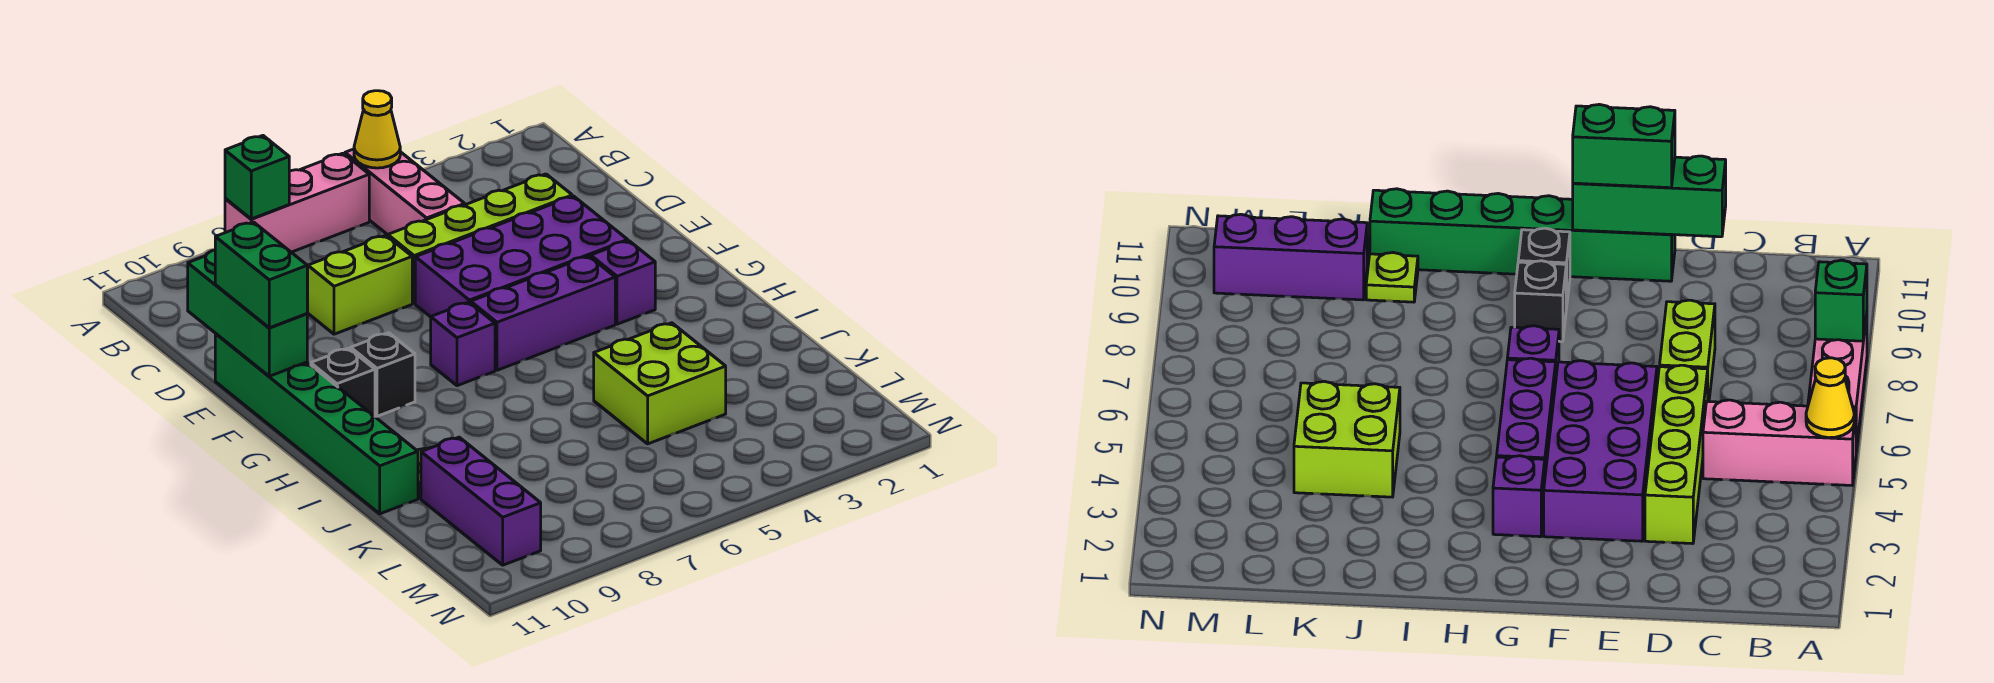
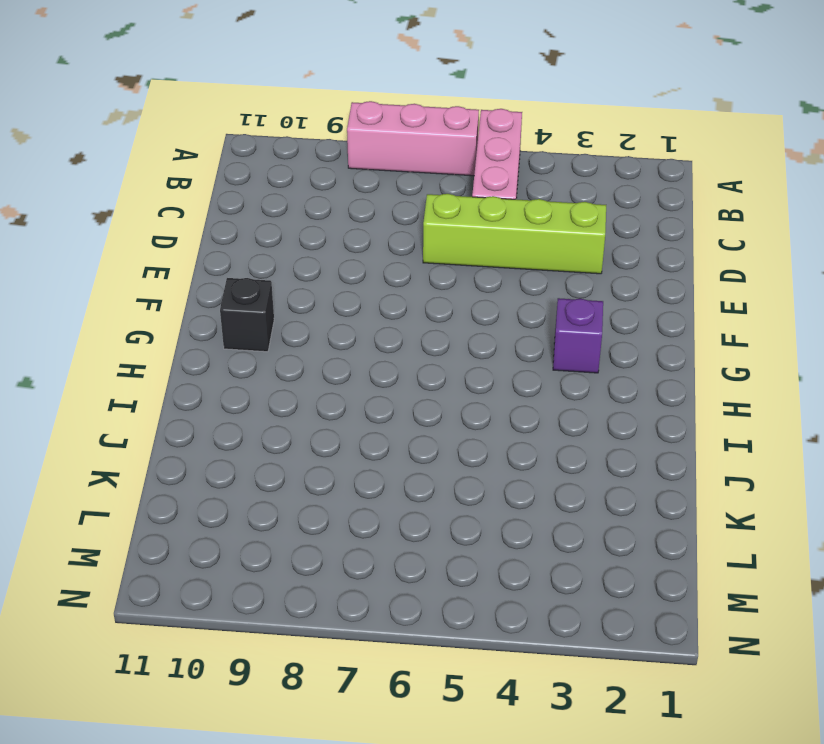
none -> lime brick D7:D8 level 1
none -> purple brick E3:F6 level 1
none -> green brick E11:J11 level 1

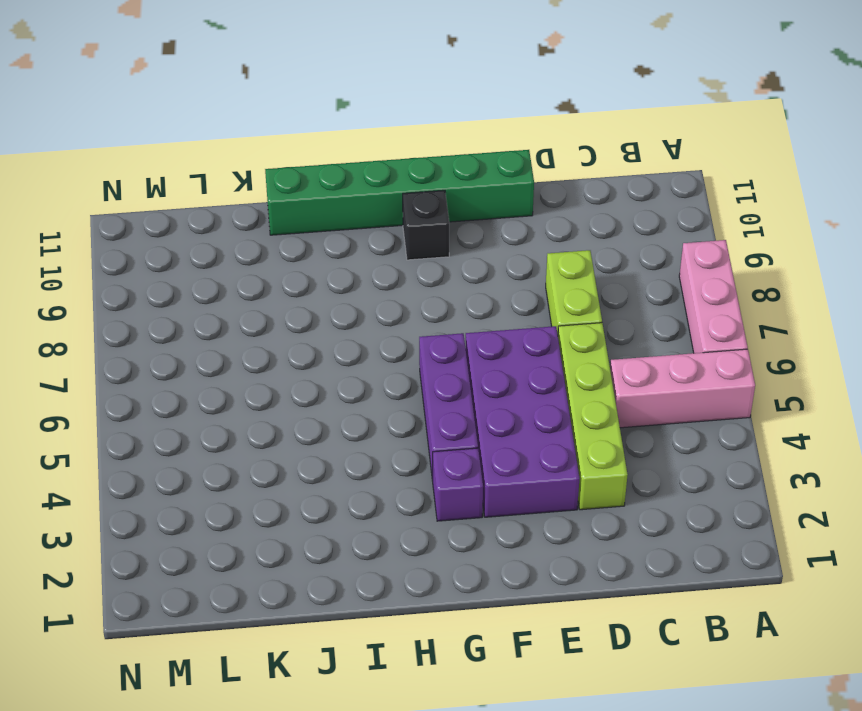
none -> purple brick G7 level 1
none -> black brick G9 level 1
none -> lime brick J4:K5 level 1

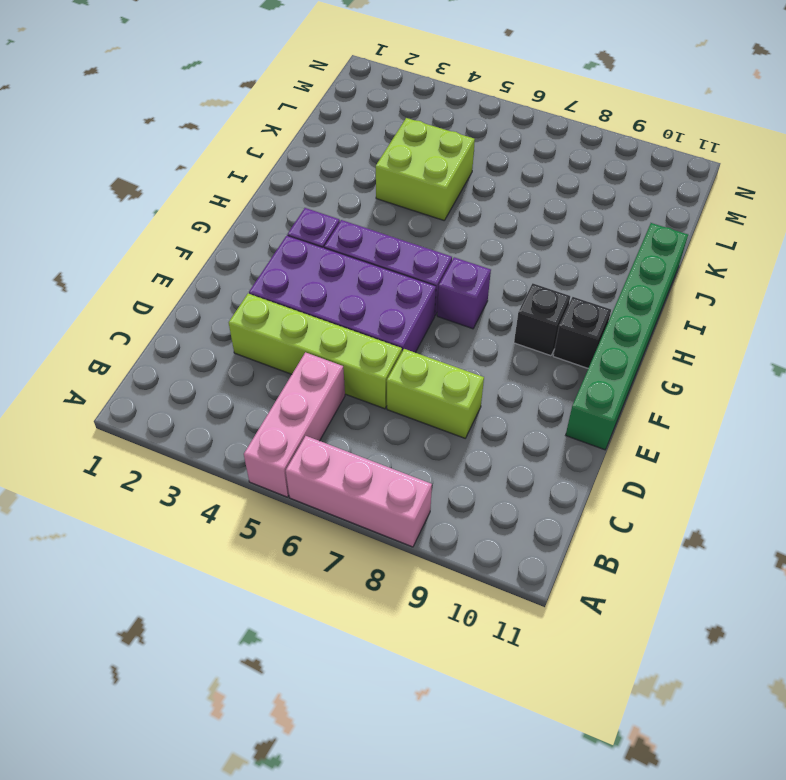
none -> lime plate J10 level 1
none -> purple brick K10:M10 level 1
none -> yellow cone A5 level 2

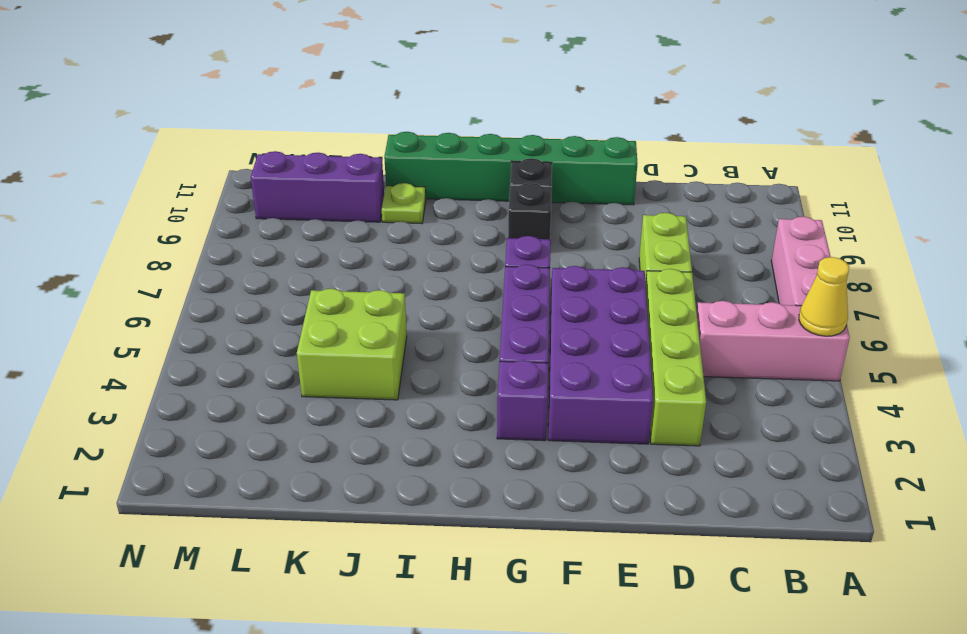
none -> green brick A8 level 2
none -> green brick D11:F11 level 2
none -> green brick E11:F11 level 3

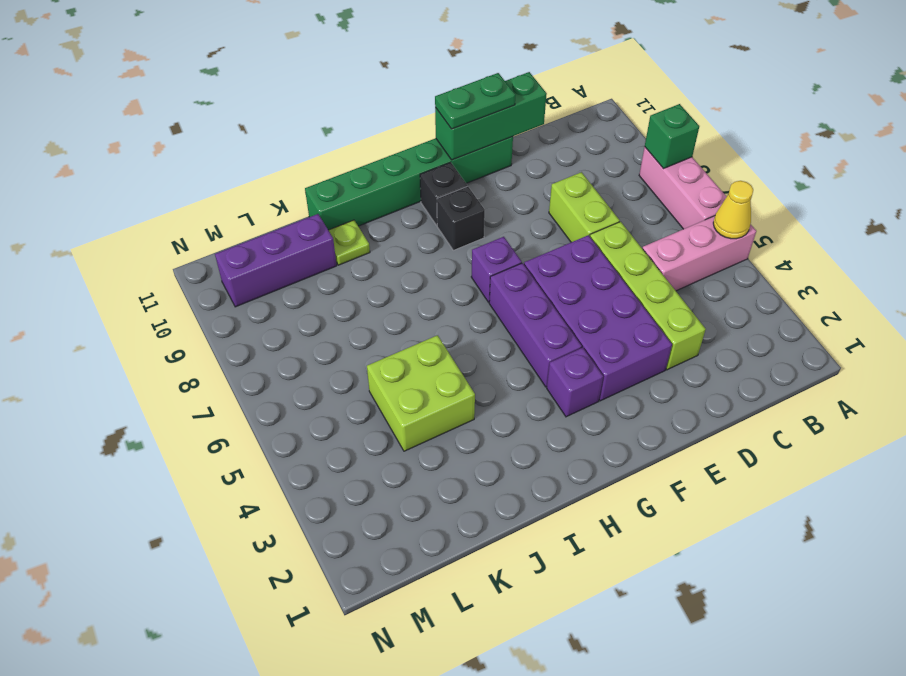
green plate E11:F11 level 3 -> green brick E11:F11 level 3

